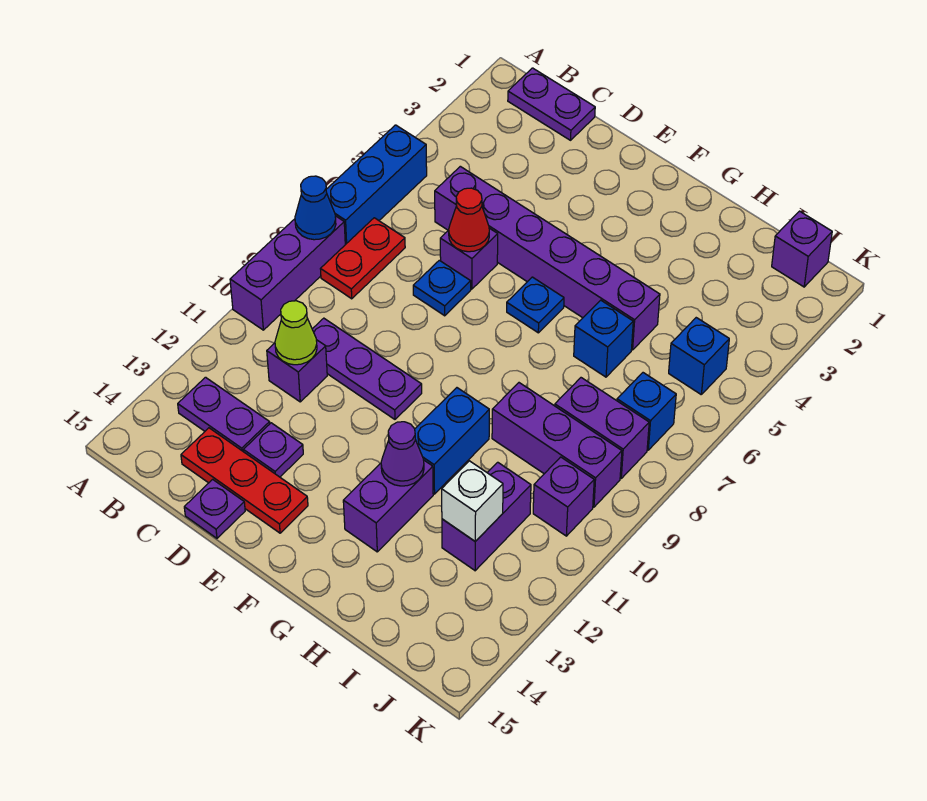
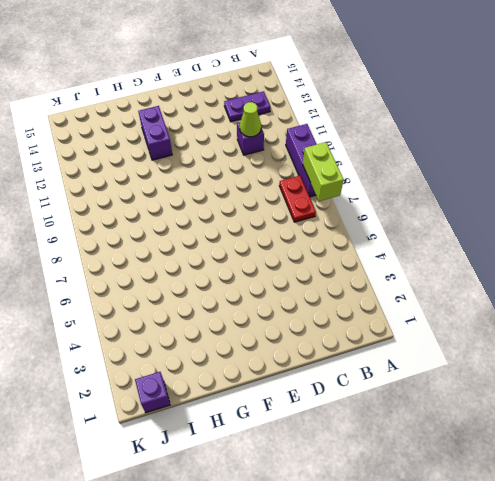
lime brick A7:A8 level 2 -> blue cone A8 level 2
none -> blue brick A5:A7 level 1
none -> purple plate B1:C1 level 1
none -> purple brick C5:H5 level 1

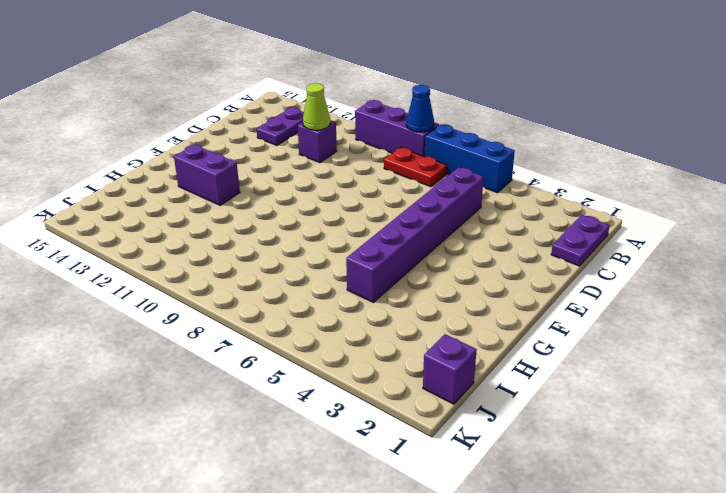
none -> purple plate C10:E10 level 1
none -> red plate C14:E14 level 1
none -> purple brick D6 level 1

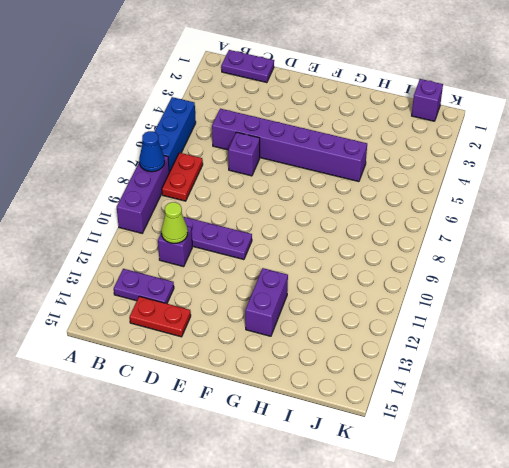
red plate C14:D14 level 1 -> red plate C14:E14 level 1
none -> blue plate D7 level 1
none -> purple plate D13 level 1
none -> purple plate D15 level 1

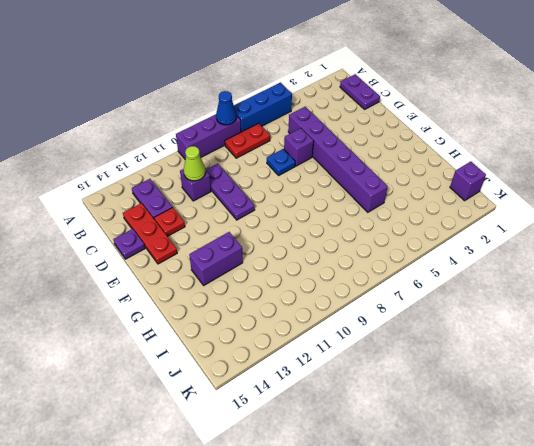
red plate D13 level 1 -> purple plate D13 level 1
none -> blue plate F6 level 1
none -> blue brick G10:G11 level 1
none -> blue brick H6 level 1

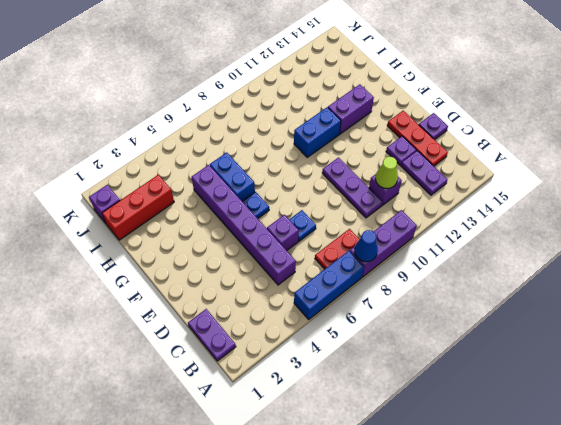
blue brick G6:H6 level 1 -> blue brick H6 level 1
red brick I1:I3 level 1 -> none
none -> purple brick H9:J9 level 1
none -> purple brick I8:J8 level 1
none -> purple brick I11:I12 level 1

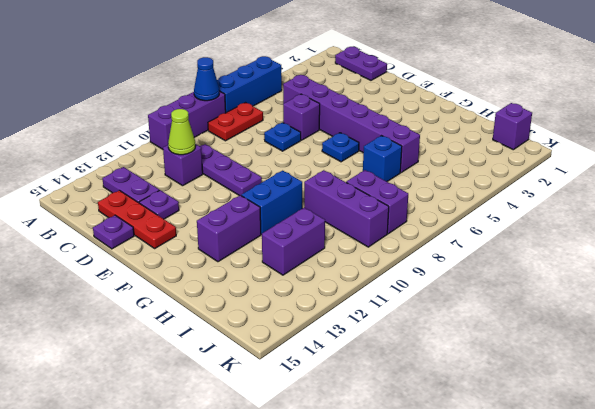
none -> blue brick J5 level 1
none -> blue brick J7 level 1
none -> purple brick J10 level 1

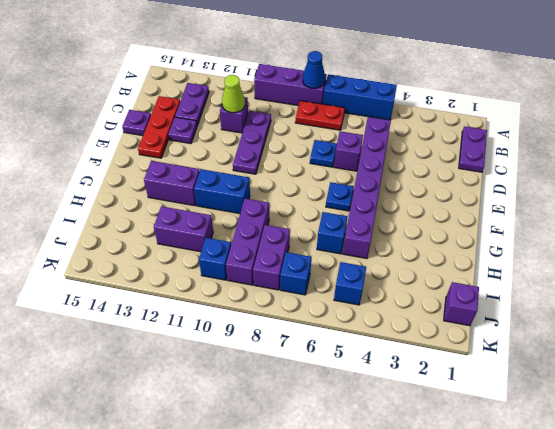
blue brick J10 level 1 -> purple brick J10 level 1
none -> red cone D6 level 2
none -> purple cone G12 level 2
none -> white brick I12 level 2

